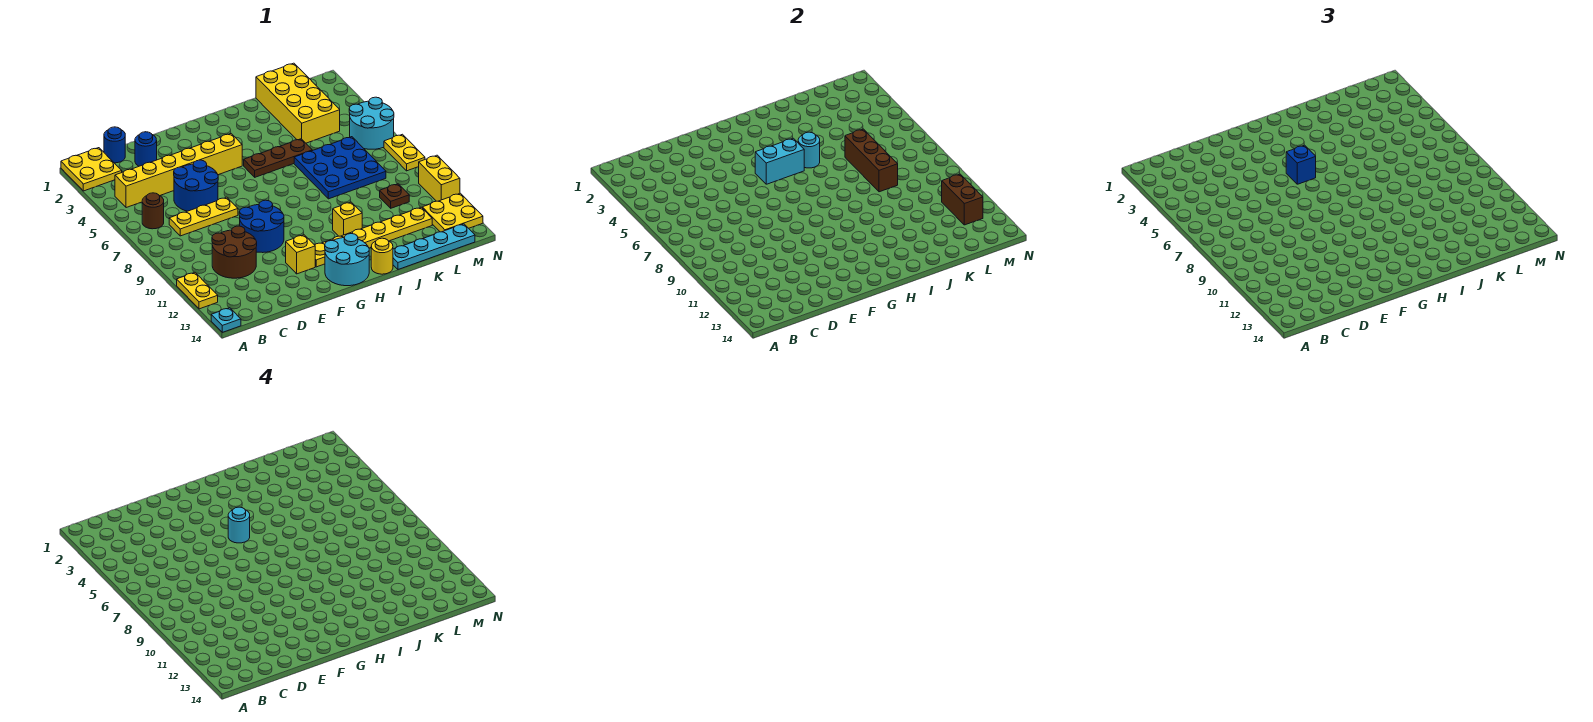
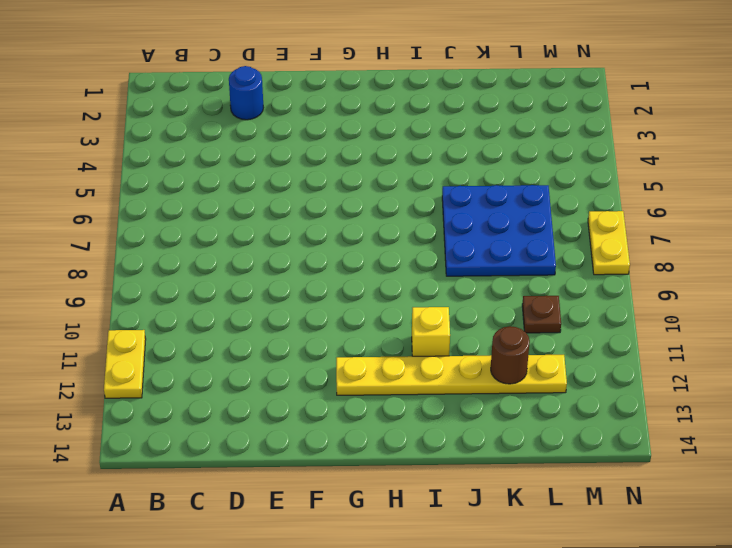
brown round brick K12 level 2 -> brown round brick B6 level 1
none -> yellow plate A1:B2 level 1
none -> cyan plate A14 level 1
none -> yellow brick B4:G4 level 1
none -> blue round brick C1 level 1

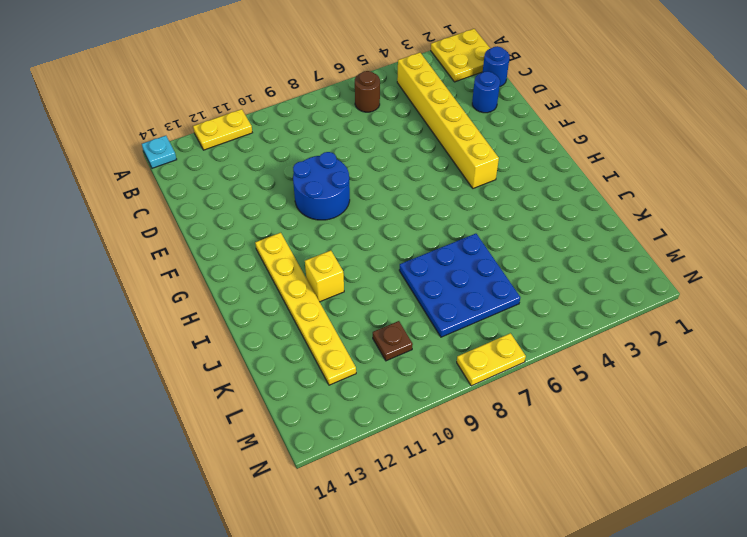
none -> yellow plate C7:E7 level 1
none -> brown round brick C10:D11 level 1
none -> blue round brick D5:E6 level 1
none -> yellow brick F12 level 1

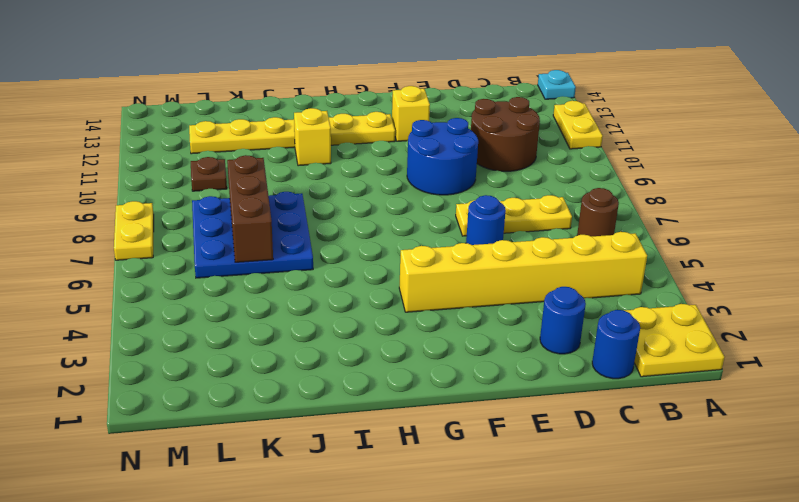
blue round brick E6 level 1 -> blue round brick D5:E6 level 1
none -> cyan round brick G13:H14 level 1
none -> brown plate H5:J5 level 1
none -> yellow round brick I14 level 1
none -> cyan plate J14:M14 level 1

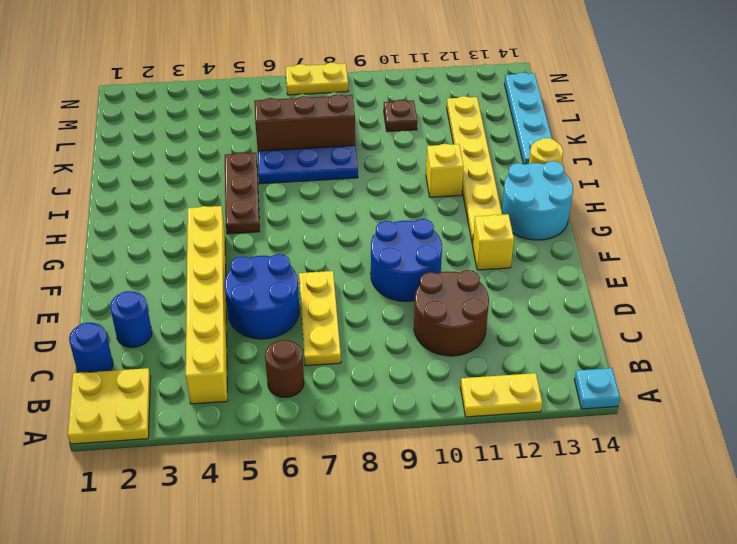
none -> yellow brick K1:L4 level 1
none -> cyan round brick M5:N6 level 1
none -> yellow plate M12:N13 level 1
none -> yellow brick N10:N11 level 1

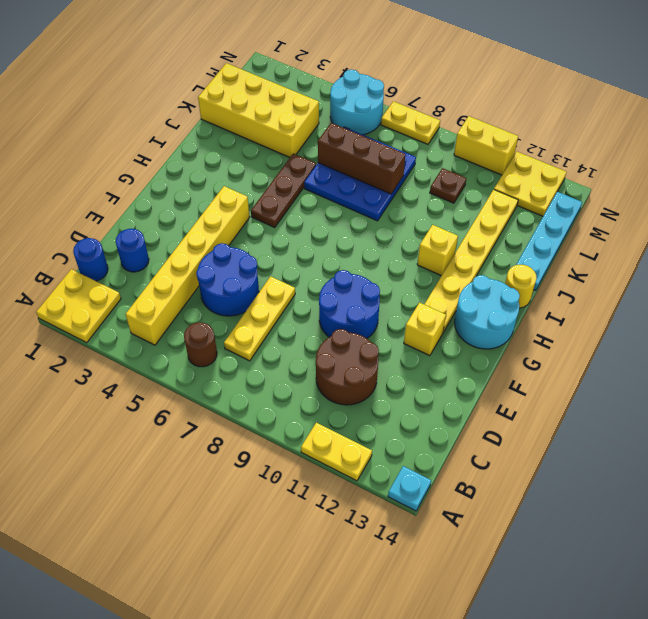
none -> cyan brick G5:H5 level 2
none -> cyan round brick I5 level 2
none -> brown brick M11:M12 level 2
none -> blue brick G5 level 3

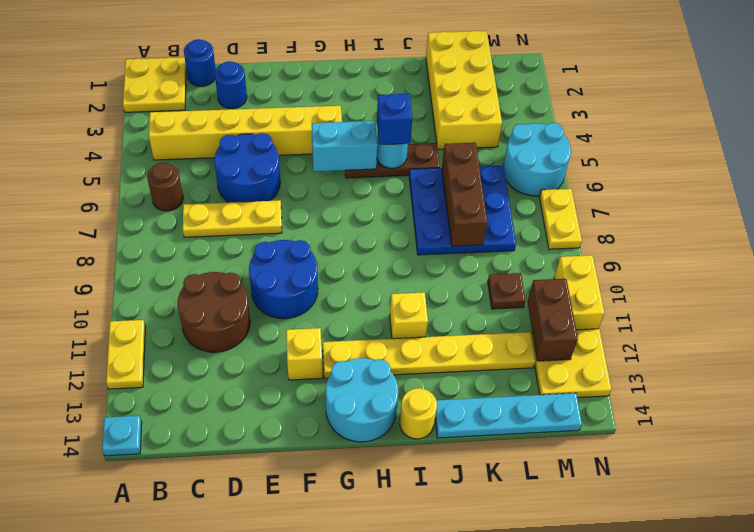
blue brick I5 level 3 -> blue brick G5 level 3
none -> cyan round brick G5 level 4

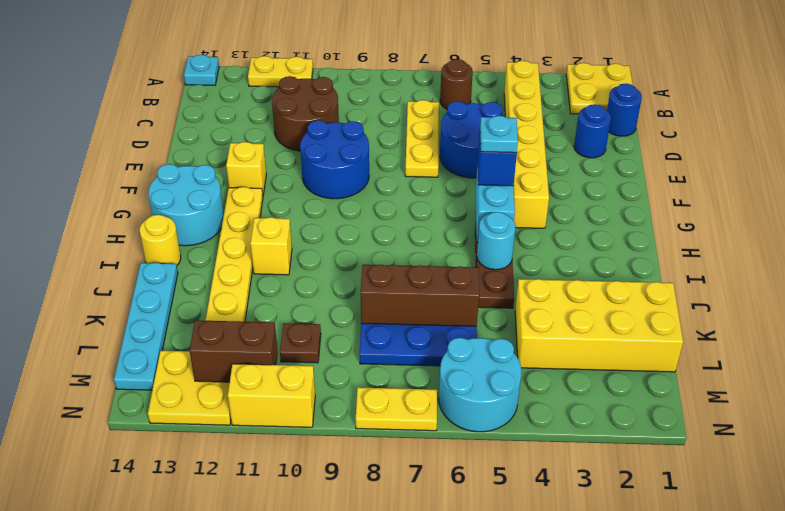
cyan plate G5 level 4 -> cyan round brick G5 level 4

